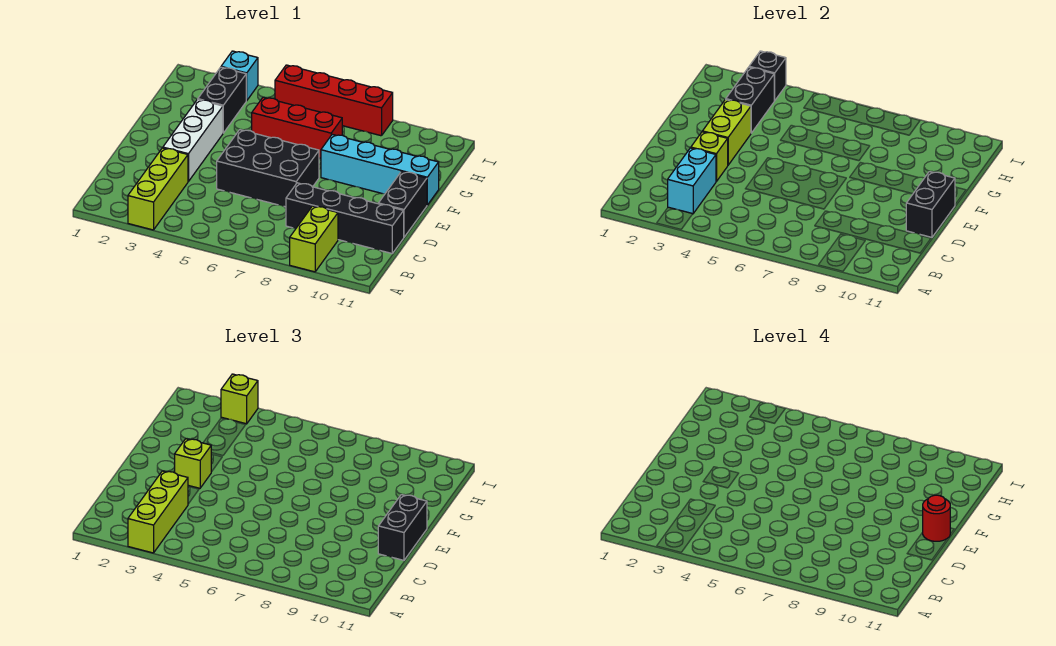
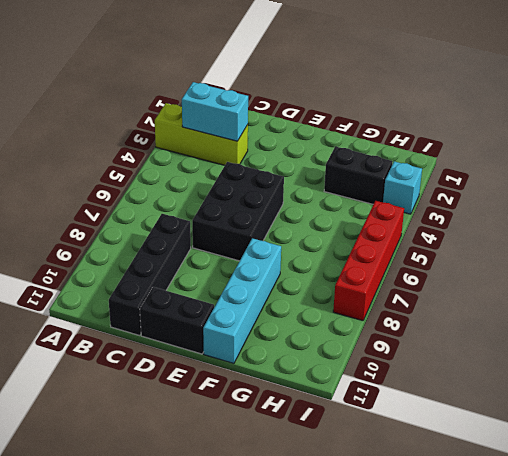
none -> lime brick A9:B9 level 1
none -> white brick D3:F3 level 1
none -> red brick G5:G7 level 1

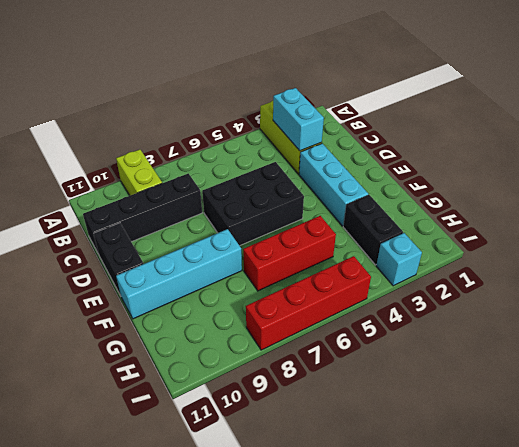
cyan brick D3:F3 level 1 -> white brick D3:F3 level 1
none -> lime brick D3 level 2
none -> black brick D11:E11 level 2
none -> lime brick E3:F3 level 2

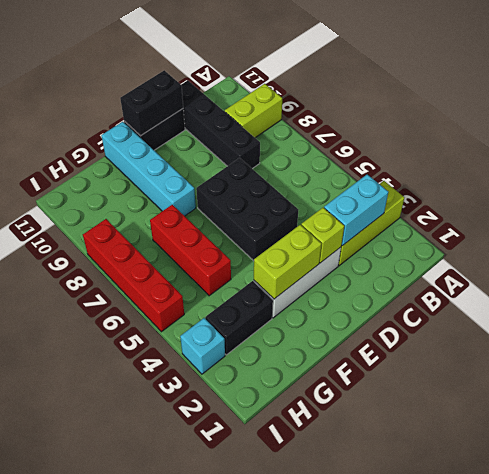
none -> black brick G3:H3 level 2
none -> black brick I3 level 2
none -> lime brick A3:C3 level 3

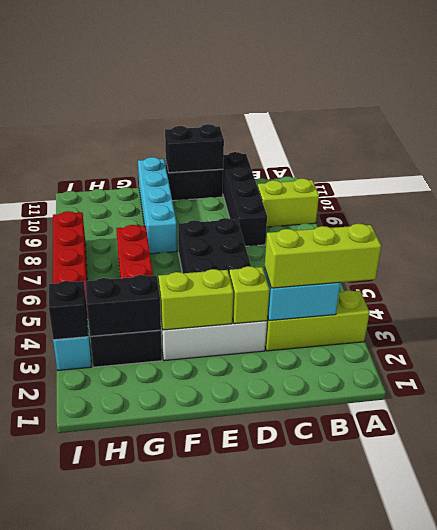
none -> black brick D11:E11 level 3
none -> lime brick E3 level 3
none -> lime brick I3 level 3

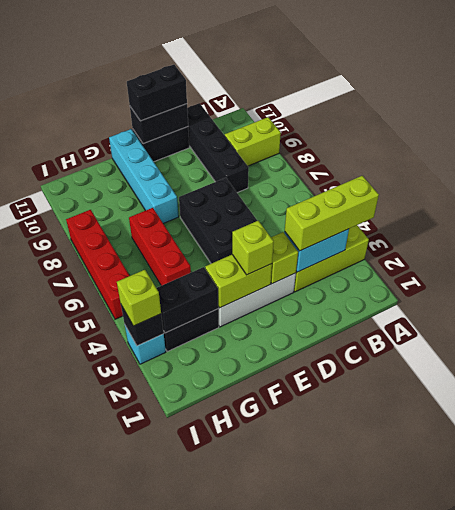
none -> red round brick E11 level 4

